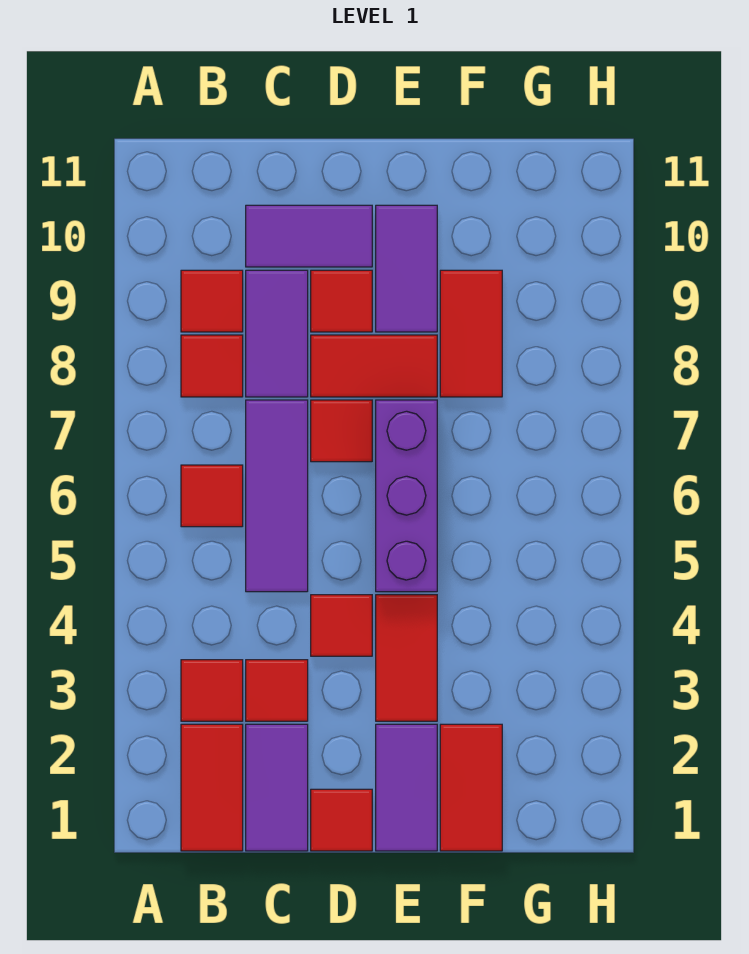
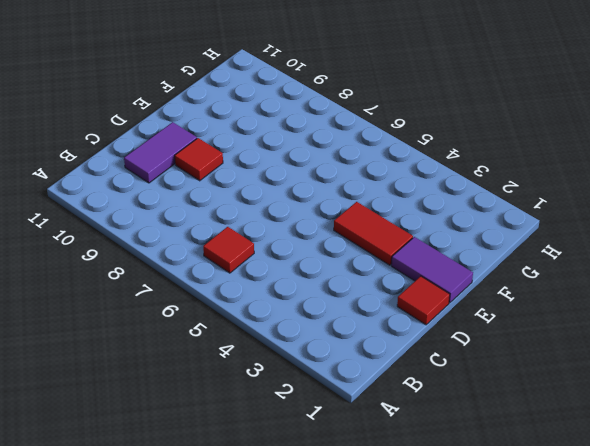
none -> red tile B1:B2 level 1
none -> red tile B3 level 1
none -> red tile B8 level 1

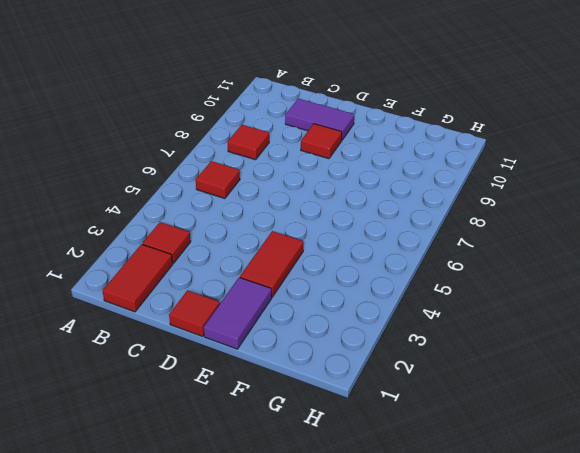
none -> red tile B9 level 1
none -> purple tile C1:C2 level 1
none -> red tile C3 level 1

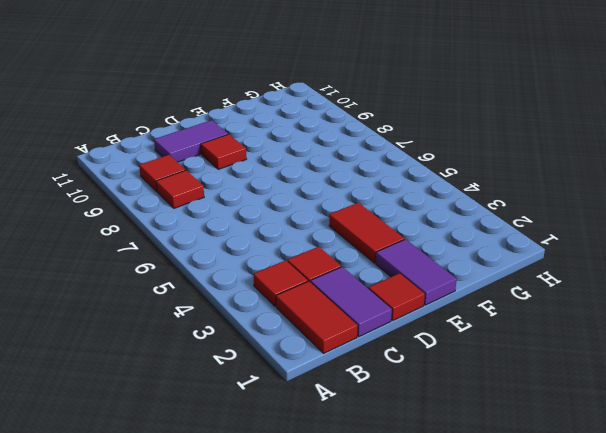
none -> red tile B6 level 1
none -> purple tile C5:C7 level 1
none -> purple tile C8:C9 level 1

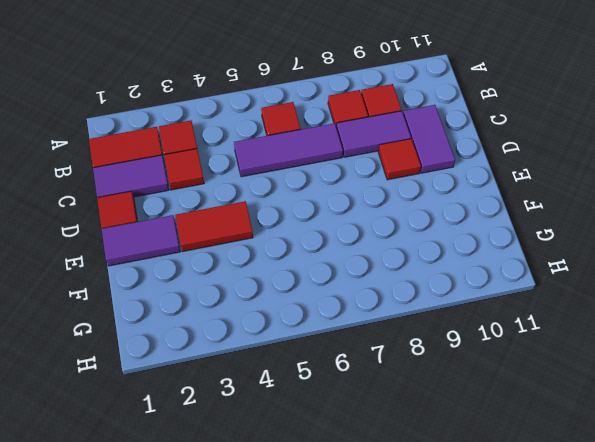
none -> red tile D4 level 1
none -> red tile D7 level 1
none -> red tile D8:E8 level 1

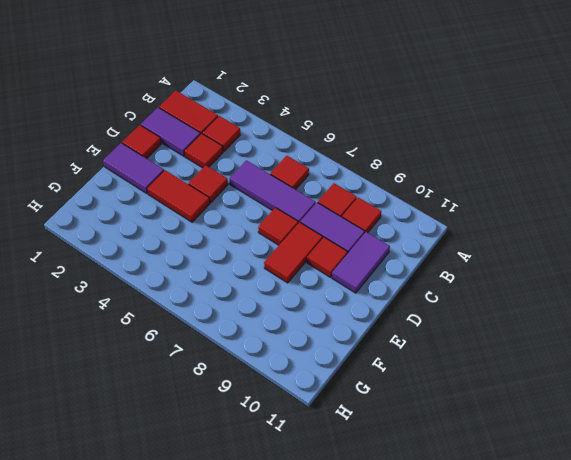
none -> purple brick E5:E7 level 1
none -> purple tile E9:E10 level 1
none -> red tile F1:F2 level 1

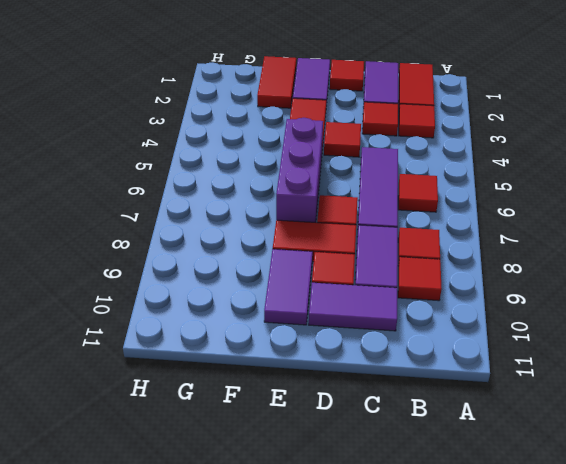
none -> red tile F8:F9 level 1

